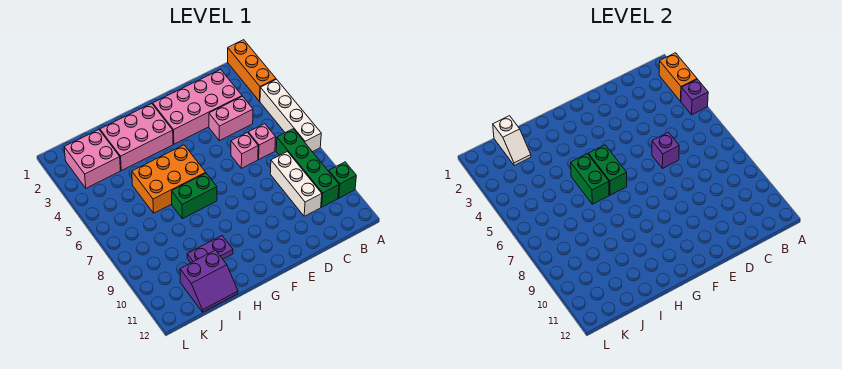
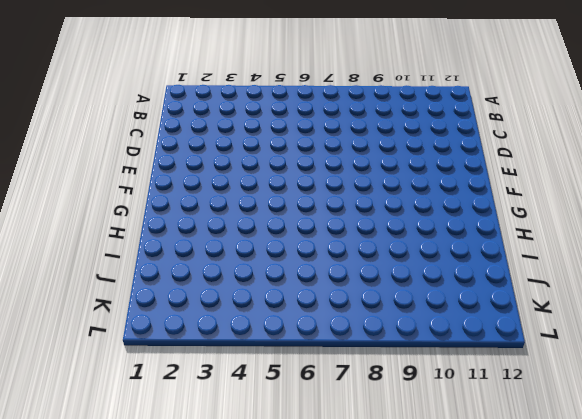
none -> orange brick A1:A3 level 1
none -> white brick A4:A7 level 1
none -> green brick A10 level 1

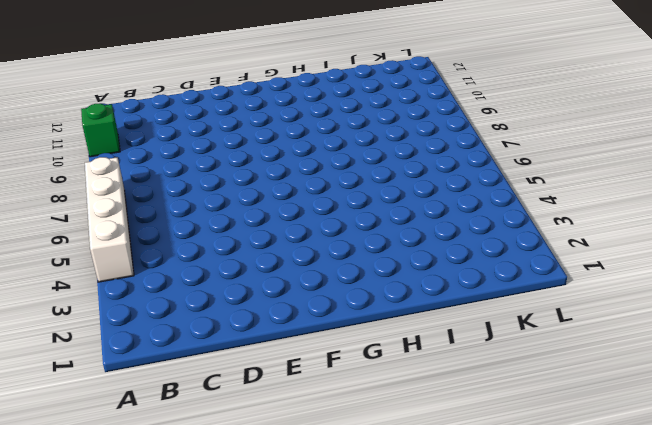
none -> orange brick A1:A3 level 1
none -> green brick B7:B10 level 1
none -> pink brick C2:F3 level 1

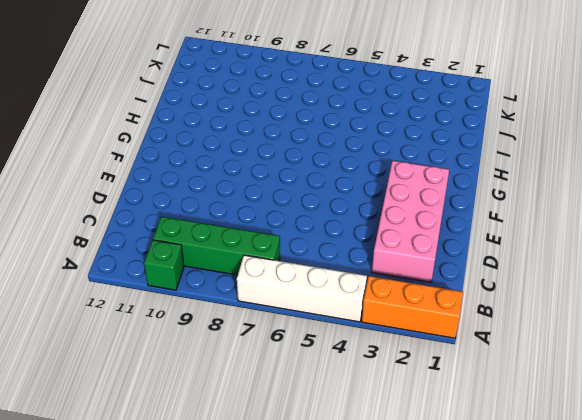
none -> pink brick C4:D4 level 1
none -> pink brick C6 level 1
none -> white brick C8:C10 level 1

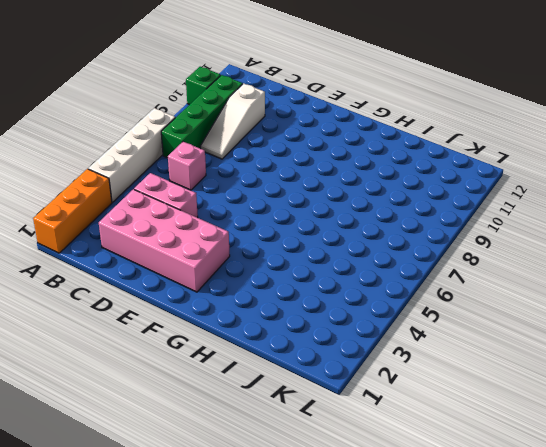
white slope C8:C10 level 1 top 10 -> white brick C8:C10 level 1
none -> pink brick D6 level 1
none -> pink brick G2:I3 level 1
none -> orange brick G5:I6 level 1

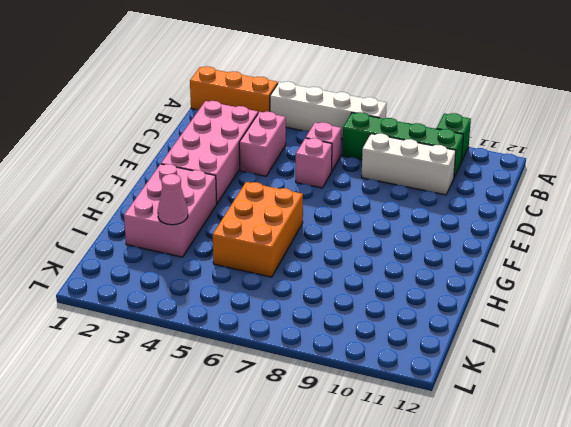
pink cone I3 level 2 -> none
none -> green brick G7:H7 level 1
none -> purple plate H10:I10 level 1
none -> purple slope I11:J12 level 1 top 11

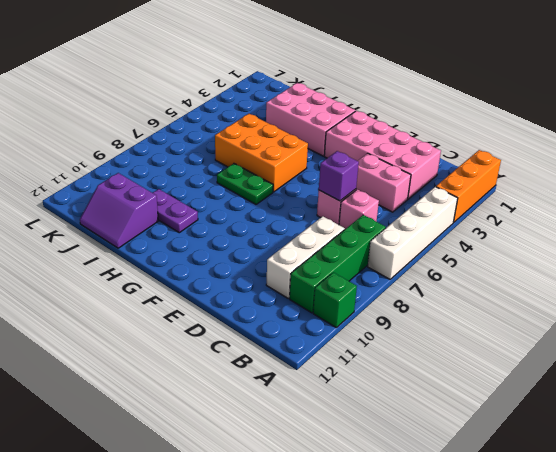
green plate G7:H7 level 1 -> green brick G7:H7 level 1
none -> pink brick J2:K3 level 1
none -> orange brick A2:A3 level 2
none -> purple brick A4 level 2

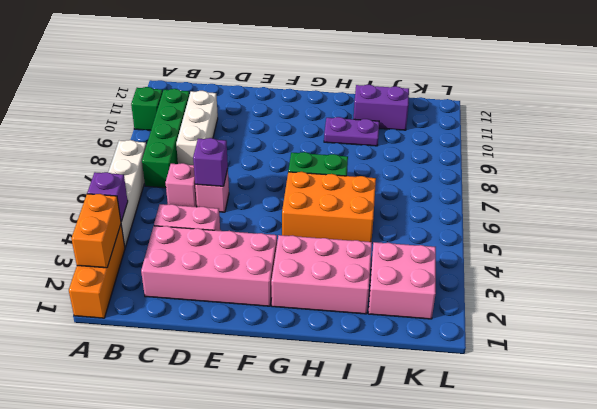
none -> green brick G5:G6 level 2
none -> green brick H5:H6 level 2
none -> white slope J1:J2 level 2 top 1

